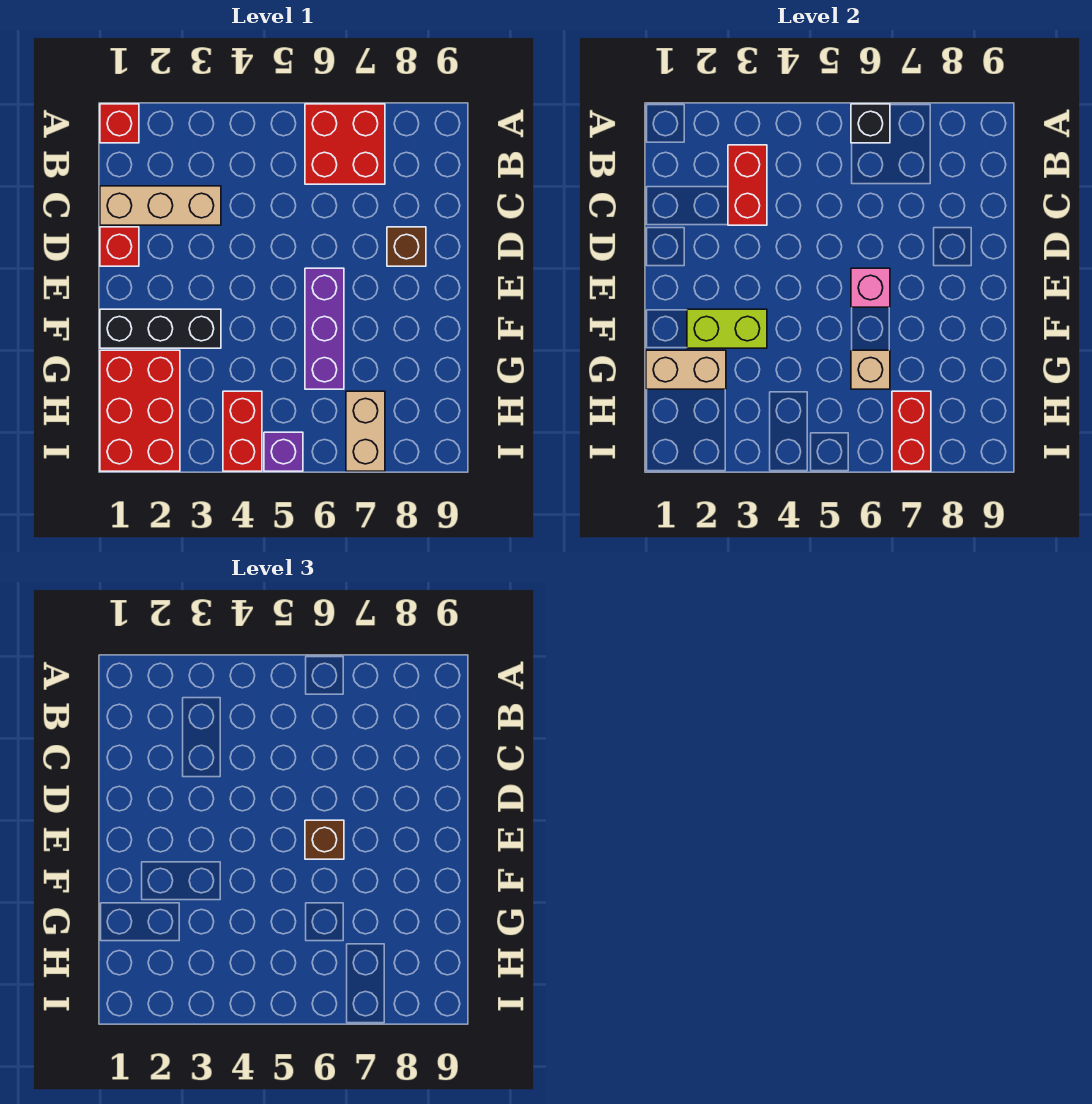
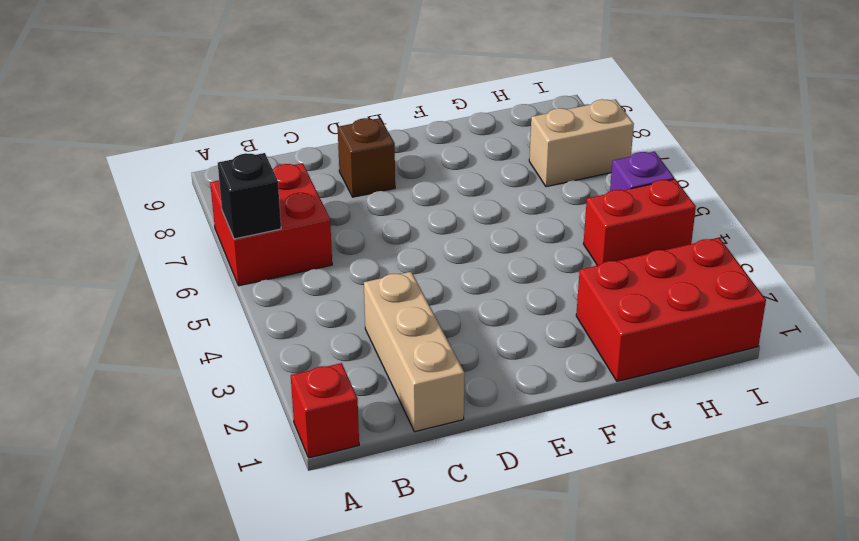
none -> red brick D1 level 1
none -> purple brick E6:G6 level 1
none -> black brick F1:F3 level 1

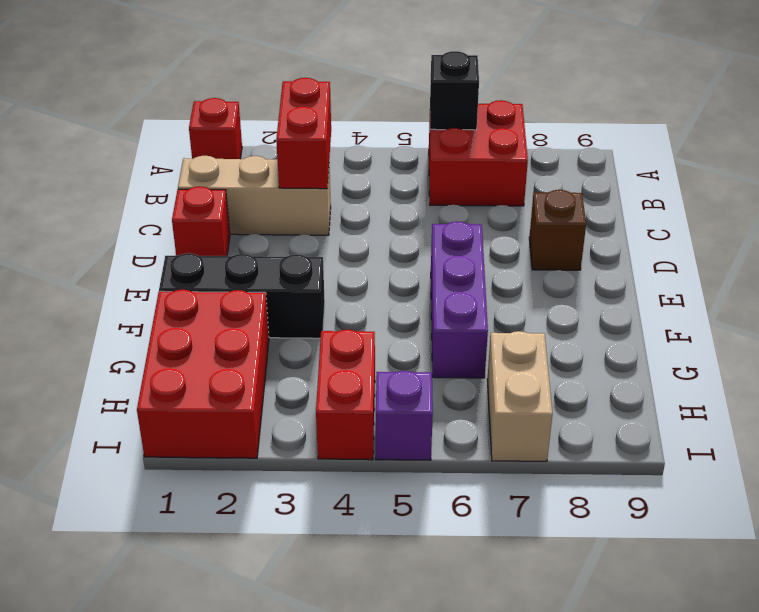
none -> pink brick E6 level 2
none -> lime brick F2:F3 level 2
none -> tan brick G1:G2 level 2

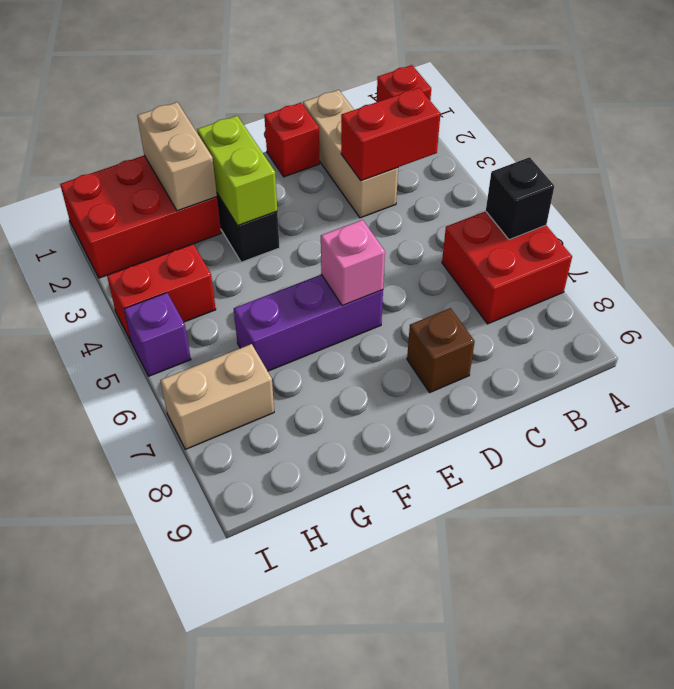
none -> tan brick G6 level 2
none -> red brick H7:I7 level 2
none -> brown brick E6 level 3

